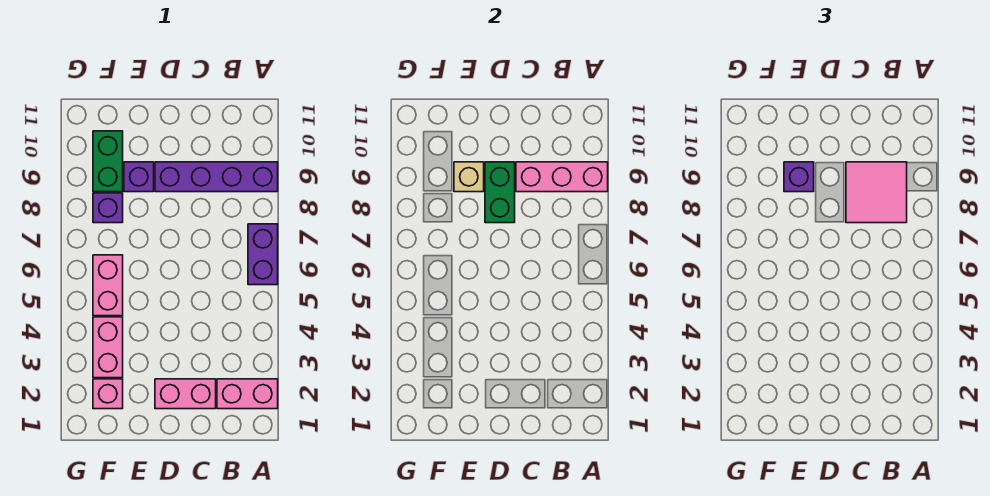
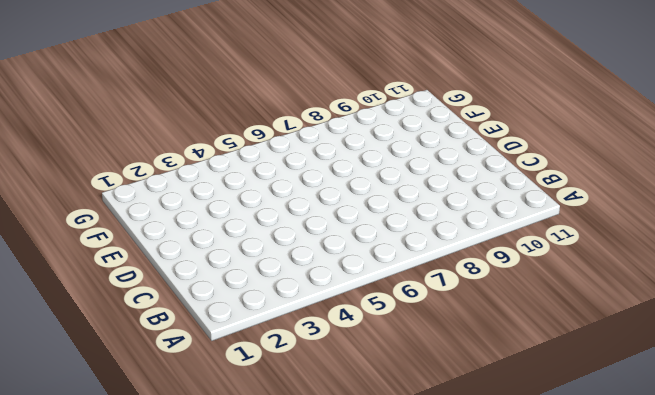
none -> pink brick A2:B2 level 1
none -> purple brick A6:A7 level 1
none -> purple brick A9:D9 level 1

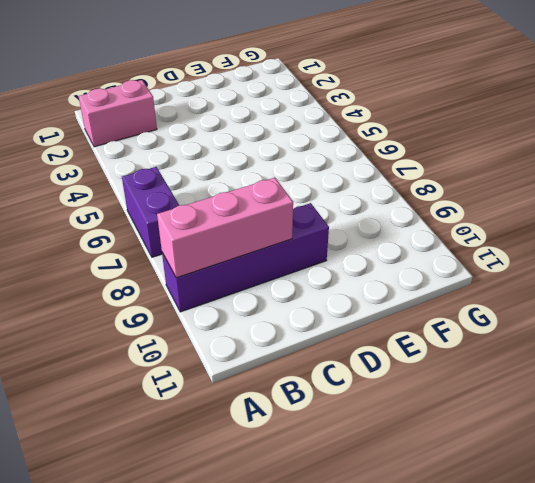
none -> pink brick C2:D2 level 1
none -> purple brick E9 level 1
none -> pink brick F2 level 1

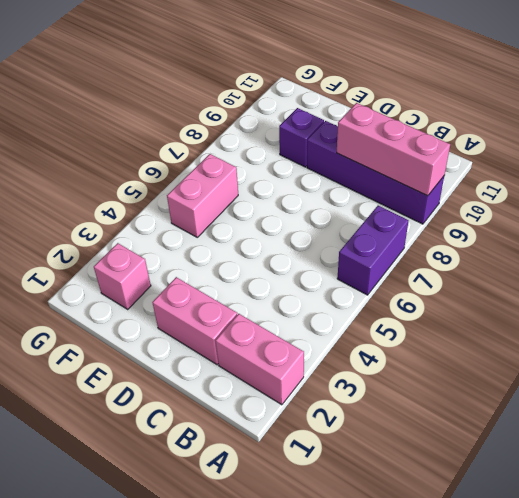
none -> pink brick F3:F4 level 1
none -> purple brick F8 level 1
none -> green brick F9:F10 level 1

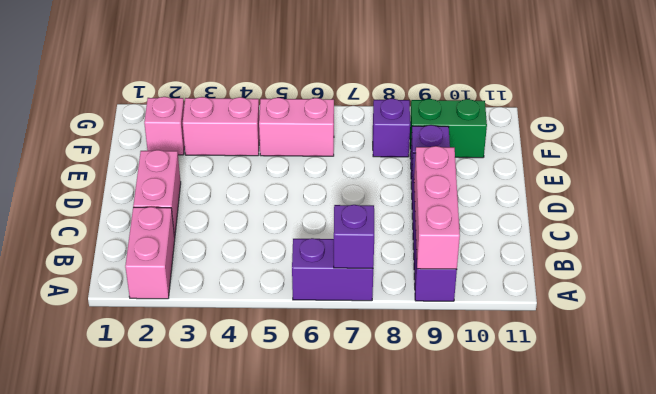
purple brick A7 level 2 -> purple brick E9 level 3
none -> green brick D8:D9 level 2
none -> tan brick E9 level 2
none -> pink tile B8:C9 level 3

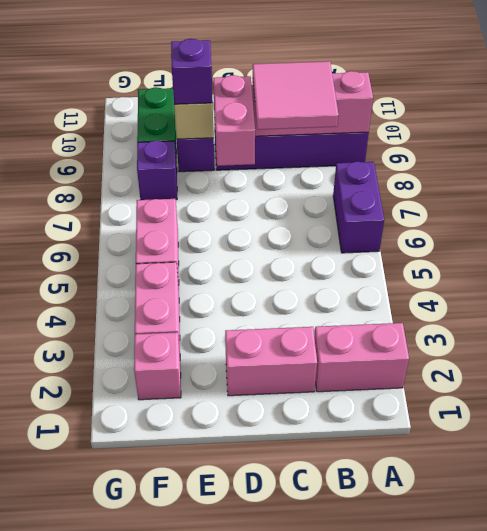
pink brick D8:D9 level 2 -> green brick D8:D9 level 2

